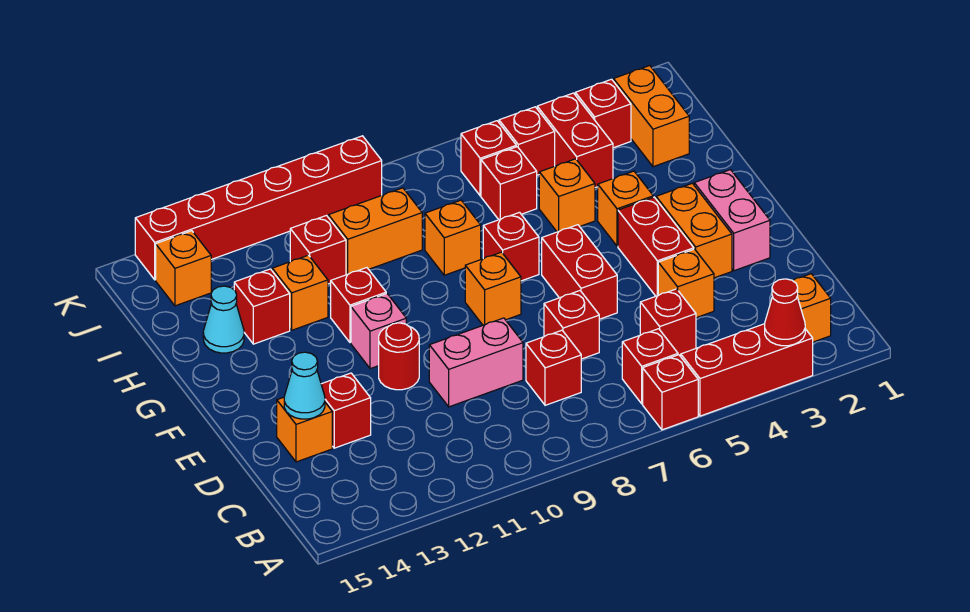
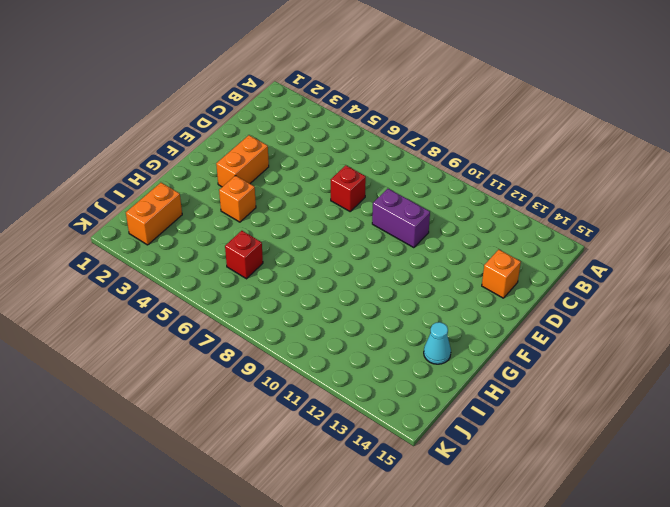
purple brick D9:D10 level 1 -> pink brick D9:D10 level 1
none -> red brick A3:A5 level 1
none -> red brick A6 level 1
none -> orange brick B2 level 1
none -> red brick B6 level 1

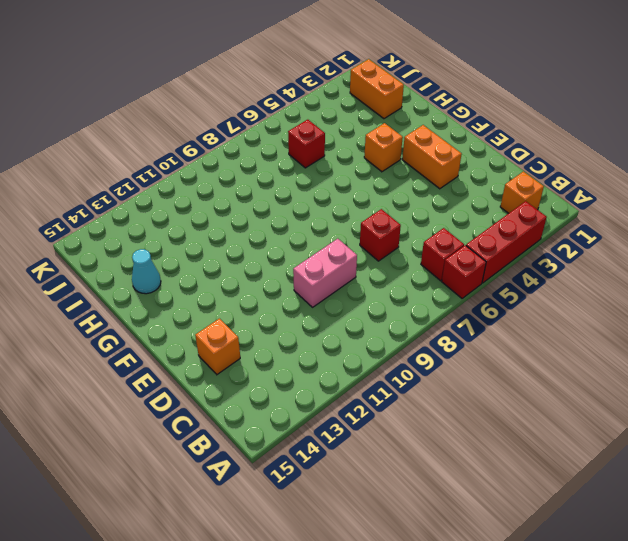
none -> red brick C5 level 1
none -> red brick C8 level 1
none -> orange brick D4 level 1
none -> red brick D13 level 1

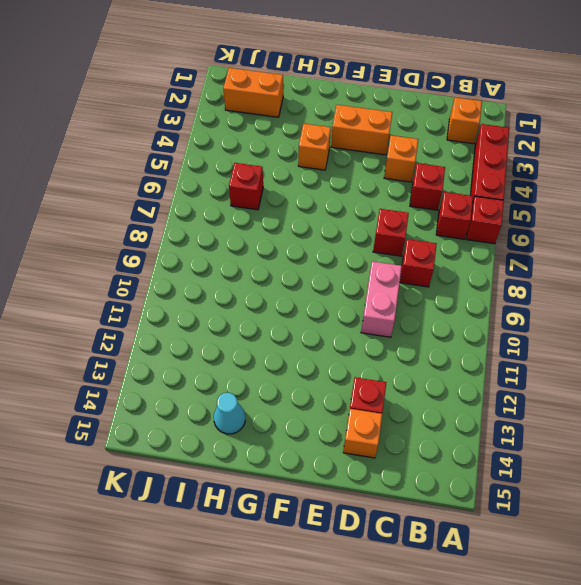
none -> pink brick E2:F2 level 1
none -> red brick E4:F4 level 1
none -> red brick E6:F6 level 1
none -> red round brick E11 level 1

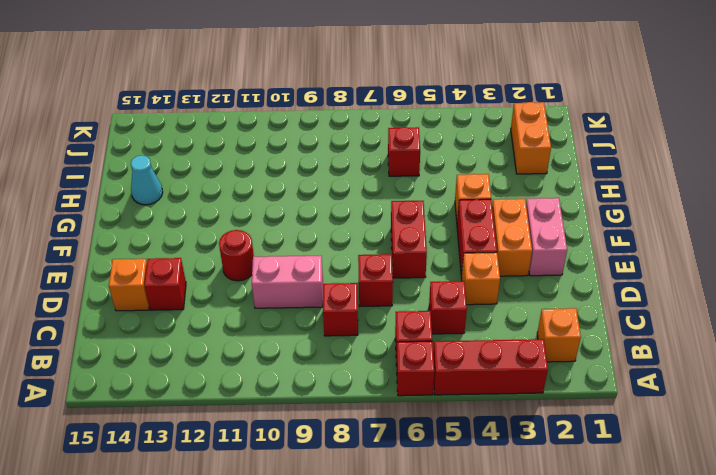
none -> orange brick F8 level 1
none -> pink brick F11 level 1
none -> red brick G7 level 1
none -> red brick G11 level 1

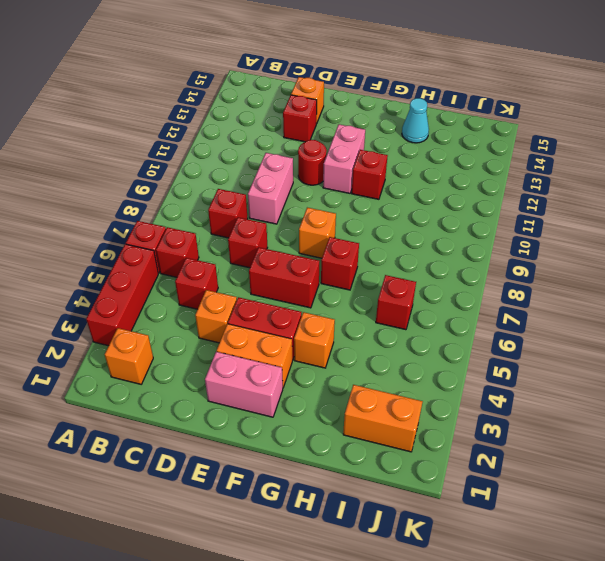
pink brick F11:F12 level 1 -> pink brick F11 level 1
none -> orange brick H5 level 1
none -> orange brick H8 level 1
none -> orange brick H12 level 1
none -> red brick H13 level 1

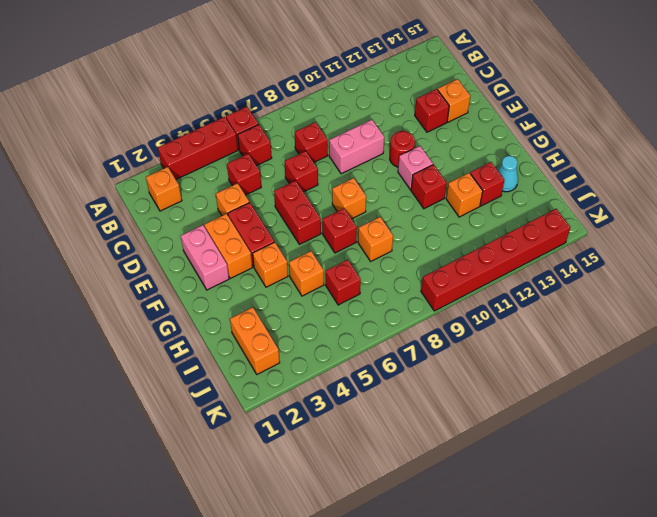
none -> red brick I4:J4 level 1
none -> orange brick I9:I10 level 1
none -> red brick I11 level 1
none -> red brick J3 level 1

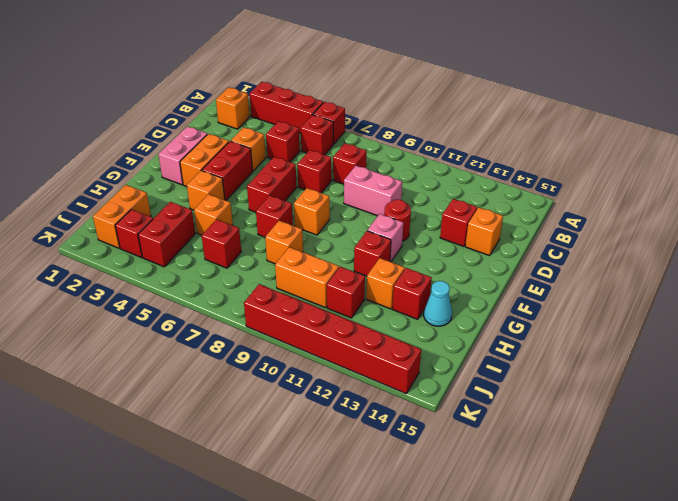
none -> red brick J5 level 1
none -> red brick J6 level 1
none -> orange brick J14 level 1
none -> red cone A3 level 2

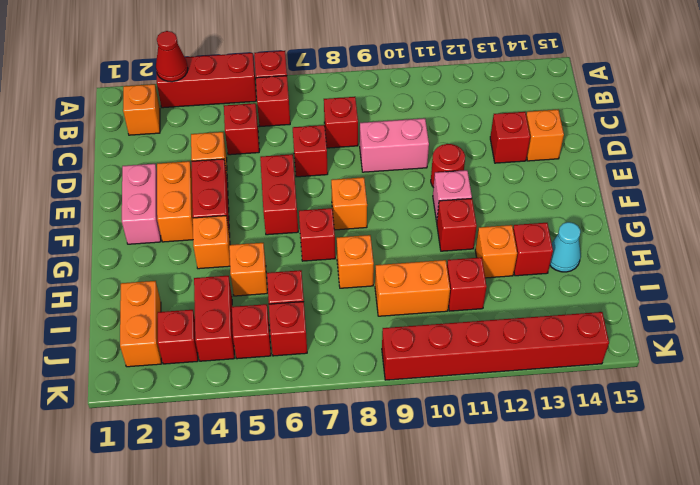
none -> orange brick J14 level 1
none -> cyan cone D14 level 2

